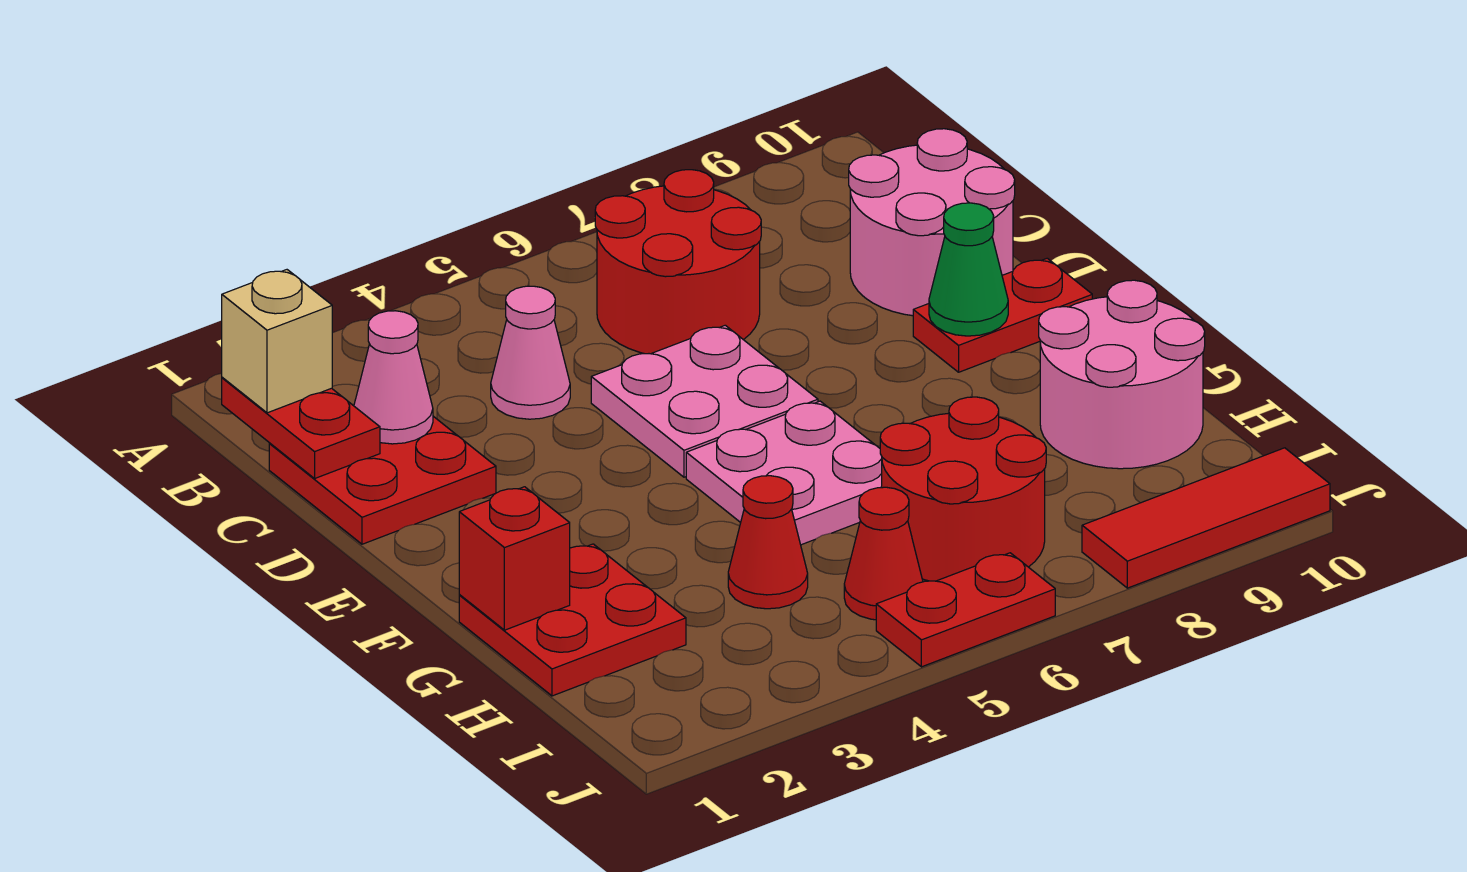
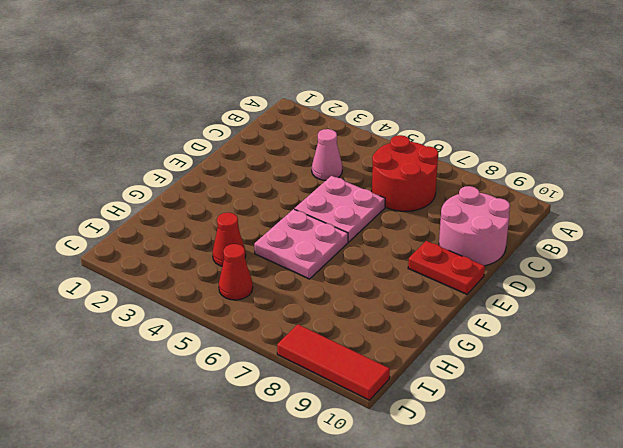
none -> red plate C1:D2 level 1
none -> red plate G1:H2 level 1
none -> pink round brick G9:H10 level 1

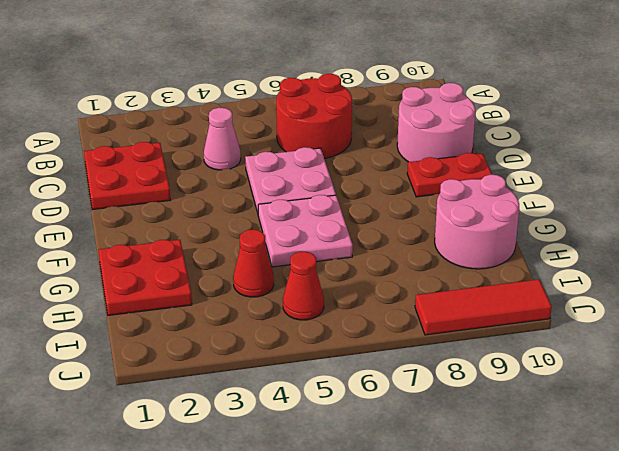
none -> red round brick H6:I7 level 1
none -> red plate J5:J6 level 1
none -> red plate B1:C1 level 2

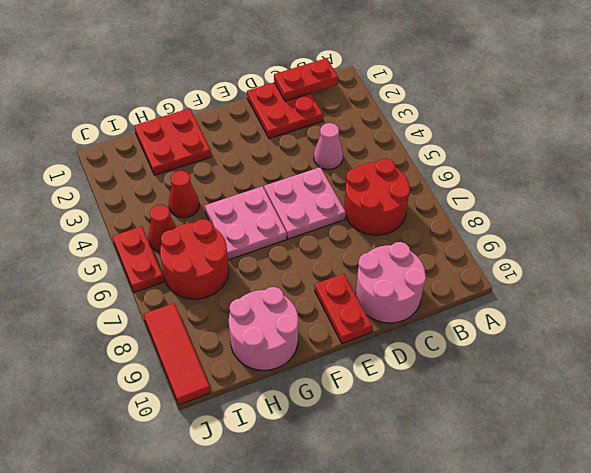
none -> pink cone C2 level 2
none -> green cone E9 level 2
none -> red brick G1 level 2

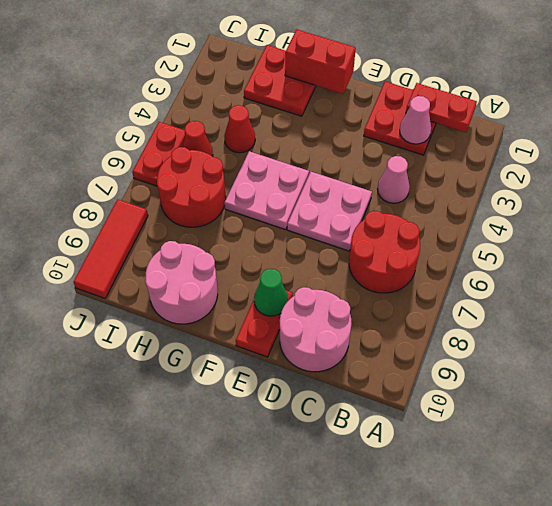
red brick F1:G1 level 2 -> red brick G1 level 2
none -> tan brick B1 level 3

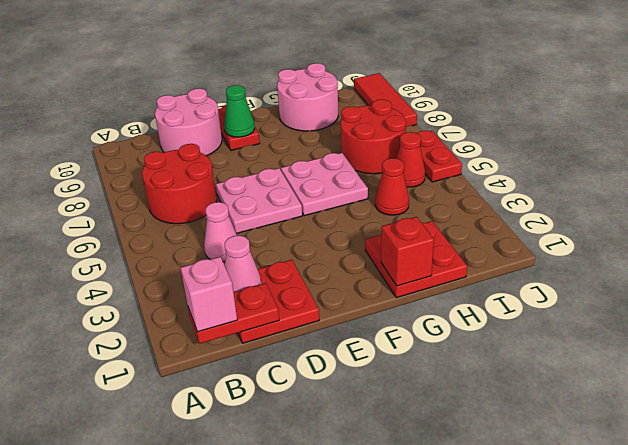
pink brick B1 level 3 -> tan brick B1 level 3

